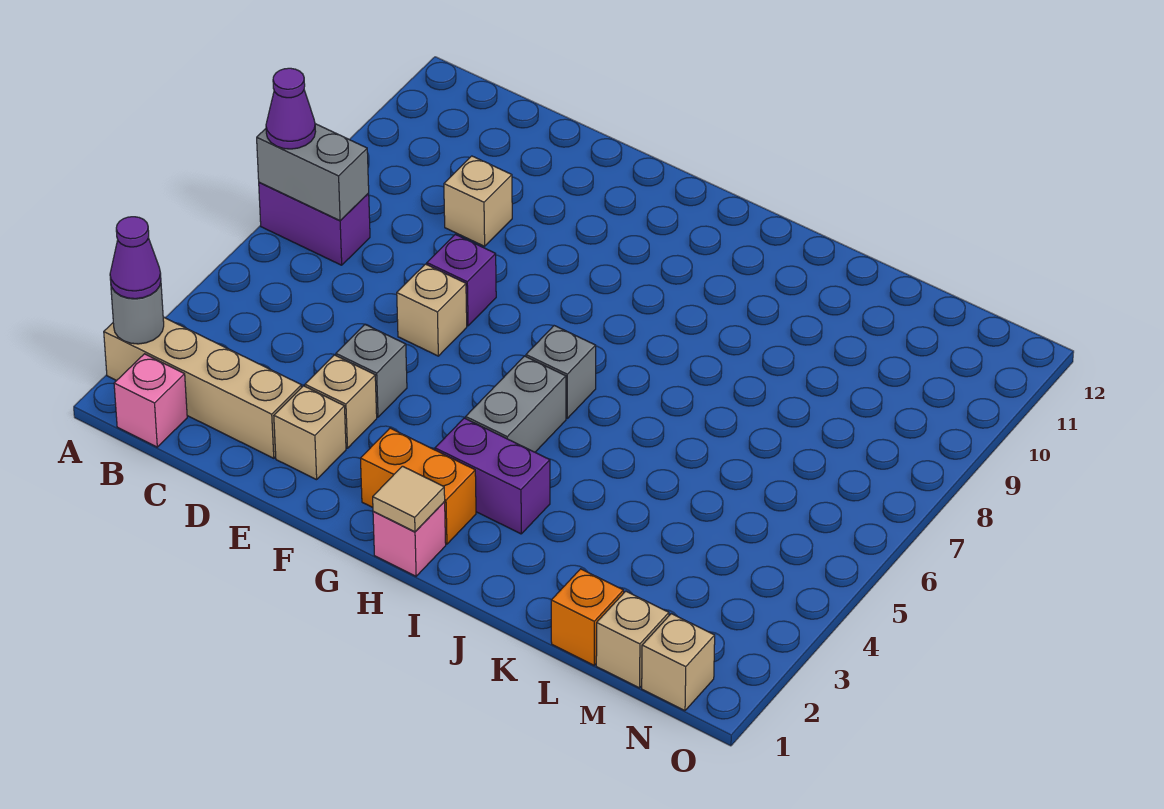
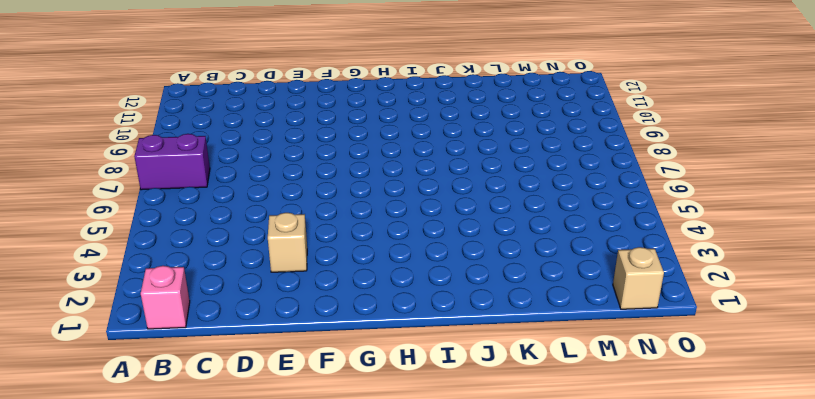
none -> tan brick A2:D2 level 1
none -> tan brick D9 level 1
none -> tan brick E2 level 1

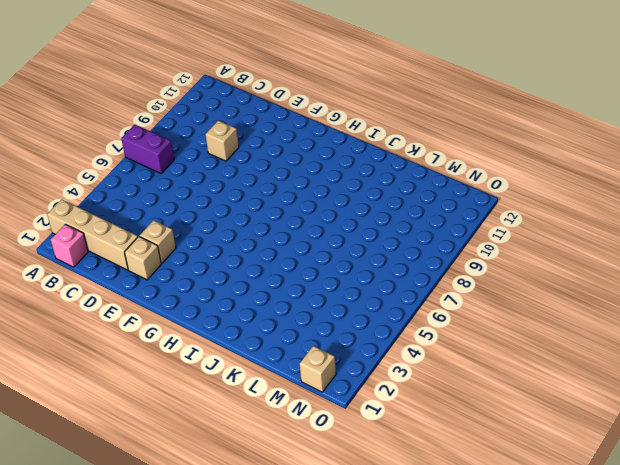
none -> grey brick E4 level 1
none -> tan brick E6 level 1
none -> purple brick E7 level 1

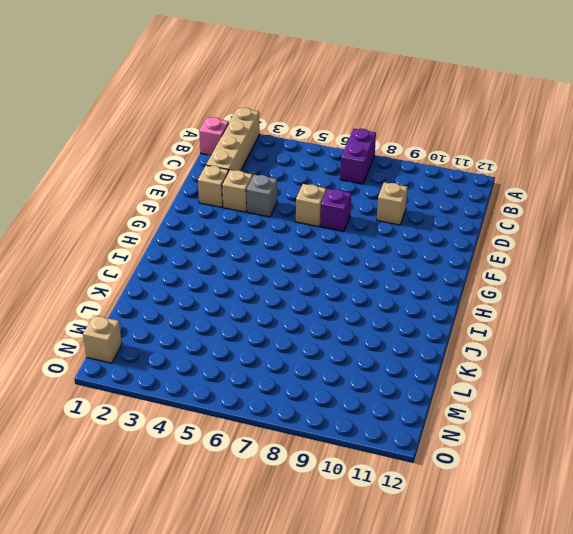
none -> orange brick G2:H2 level 1
none -> pink brick H1 level 1
none -> purple brick H3:I3 level 1

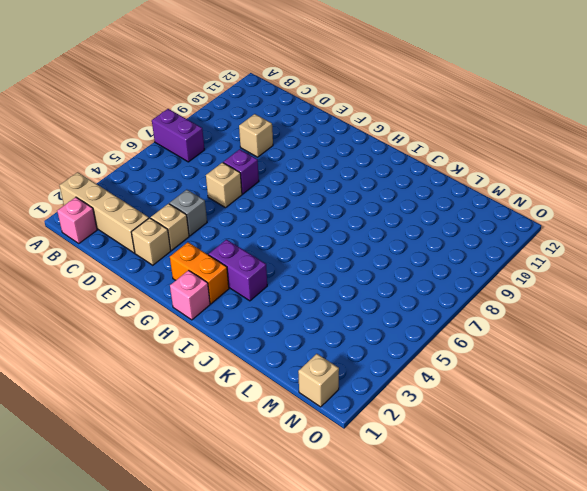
none -> grey brick H4:H5 level 1
none -> grey brick H6 level 1
none -> orange brick L1 level 1

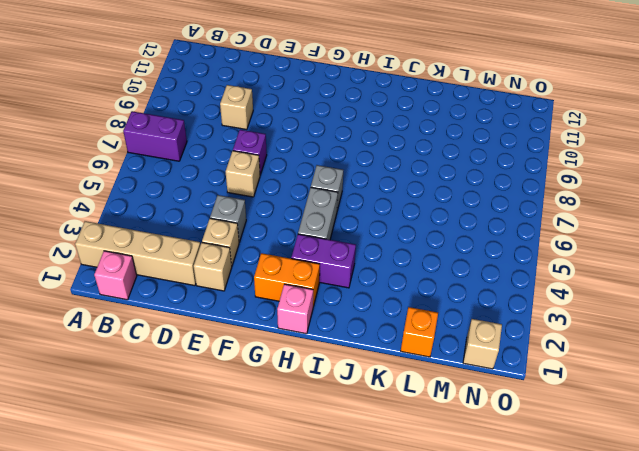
none -> tan brick M1 level 1
none -> grey round brick A2 level 2
none -> grey brick A7:B7 level 2

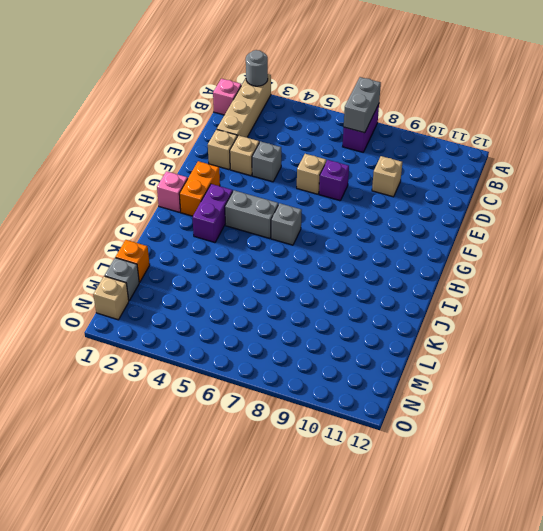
grey brick M1 level 1 -> tan brick M1 level 1
none -> tan tile H1 level 2
none -> purple cone A2 level 3
none -> purple cone A7 level 3

